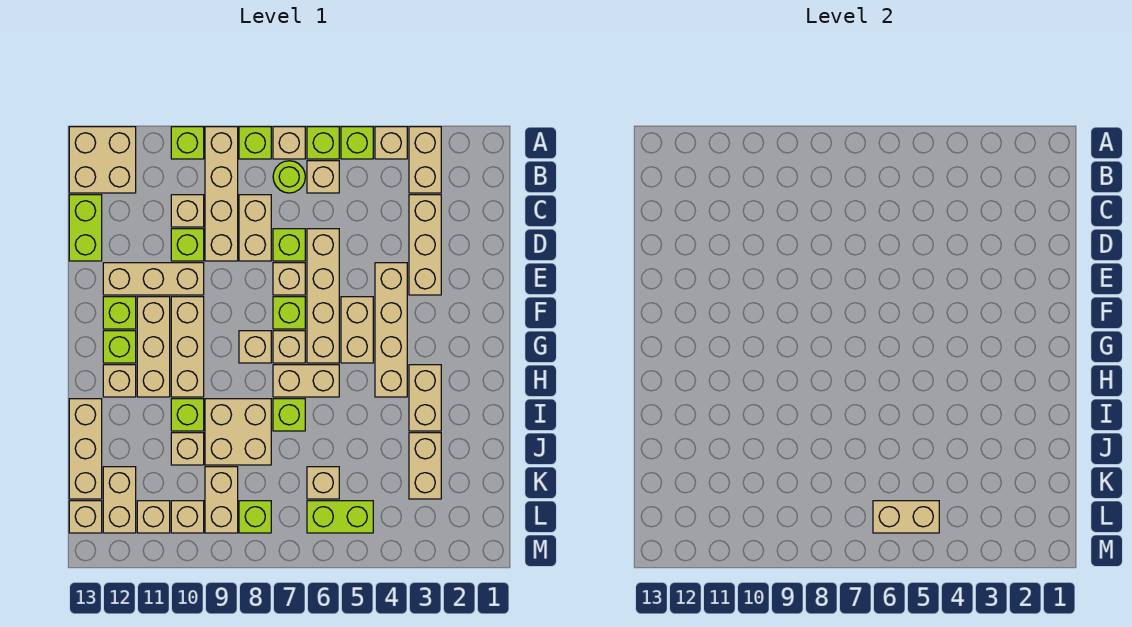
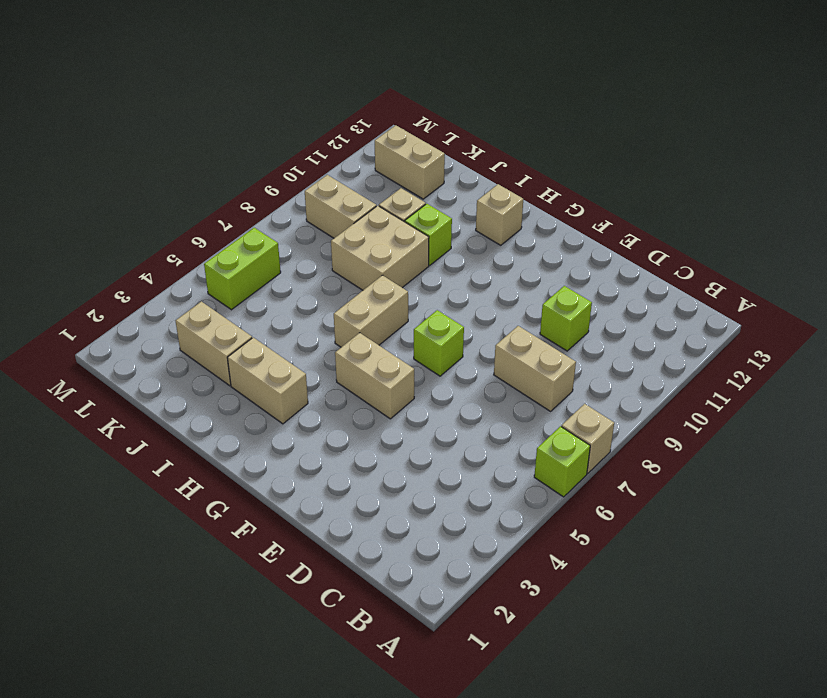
none -> tan brick A3:B3 level 1
none -> tan brick A4 level 1
none -> lime brick A5 level 1
none -> lime brick A8 level 1

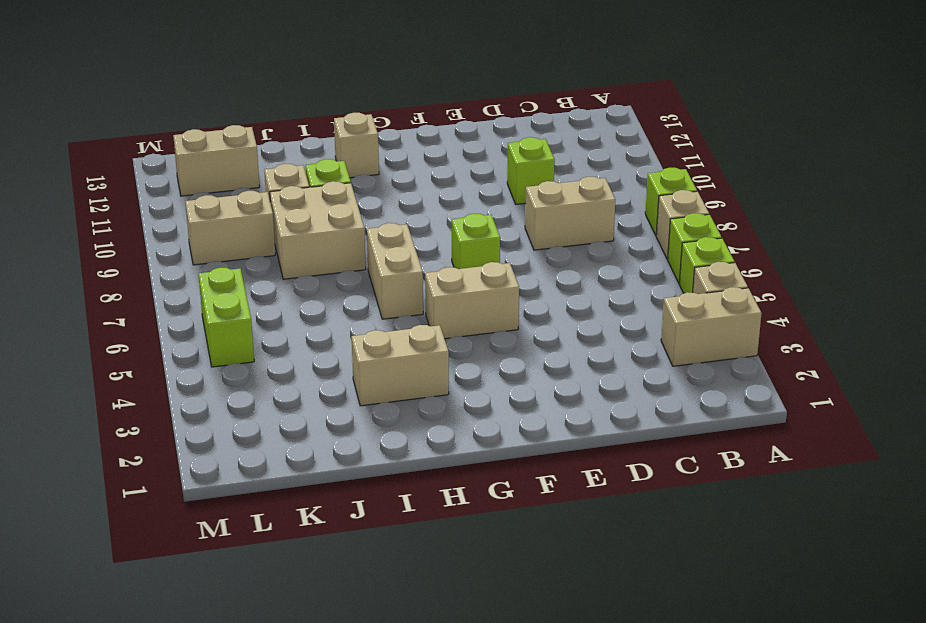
none -> tan brick A9:D9 level 1
none -> lime brick A10 level 1
none -> tan brick A12:B13 level 1
none -> tan brick B6 level 1

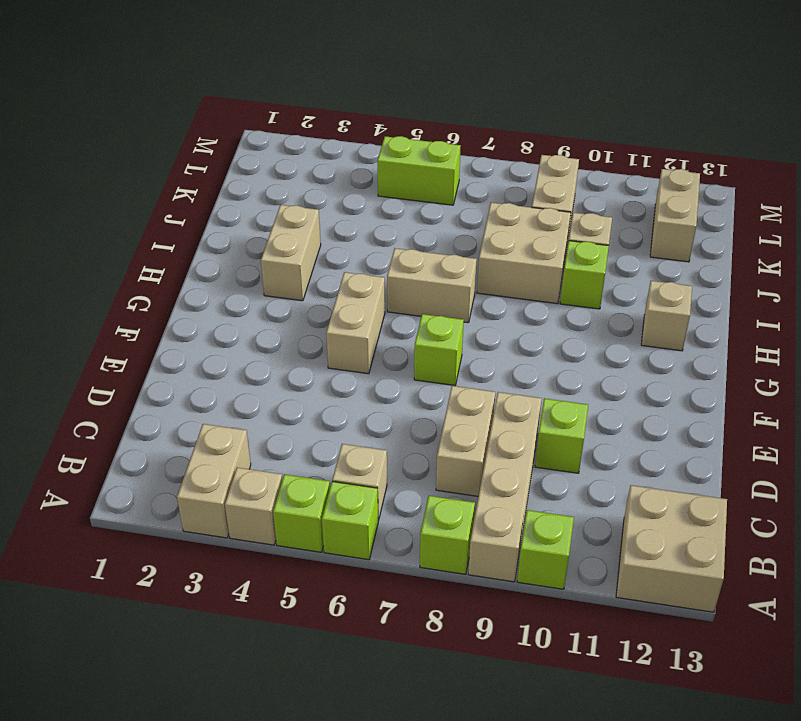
none -> tan brick A7 level 1
none -> lime round brick B7 level 1
none -> tan brick C3:E3 level 1
none -> tan brick C10 level 1

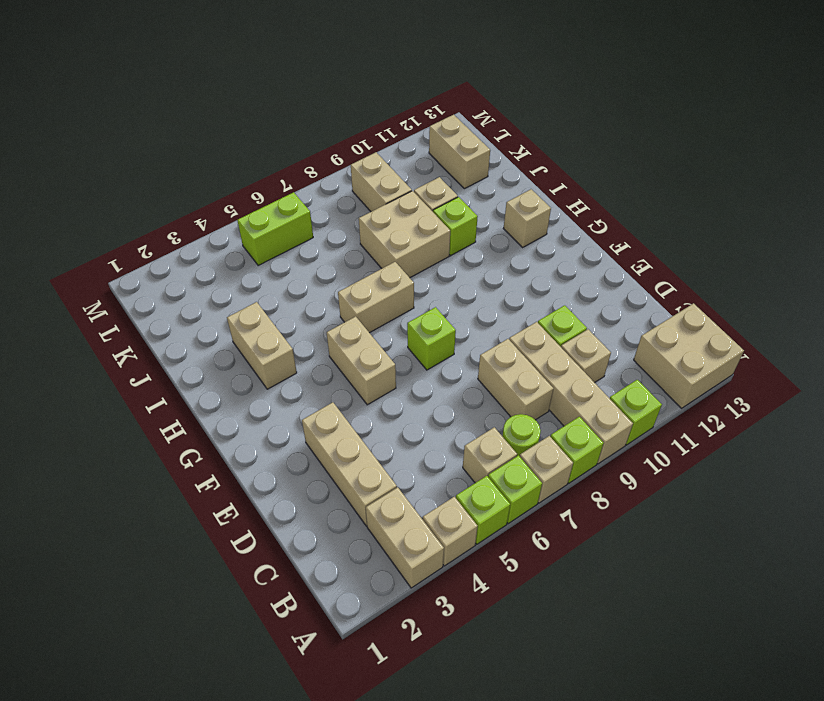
none -> lime brick C13:D13 level 1
none -> tan brick D6:G6 level 1
none -> lime brick D7 level 1
none -> tan brick E4:H4 level 1

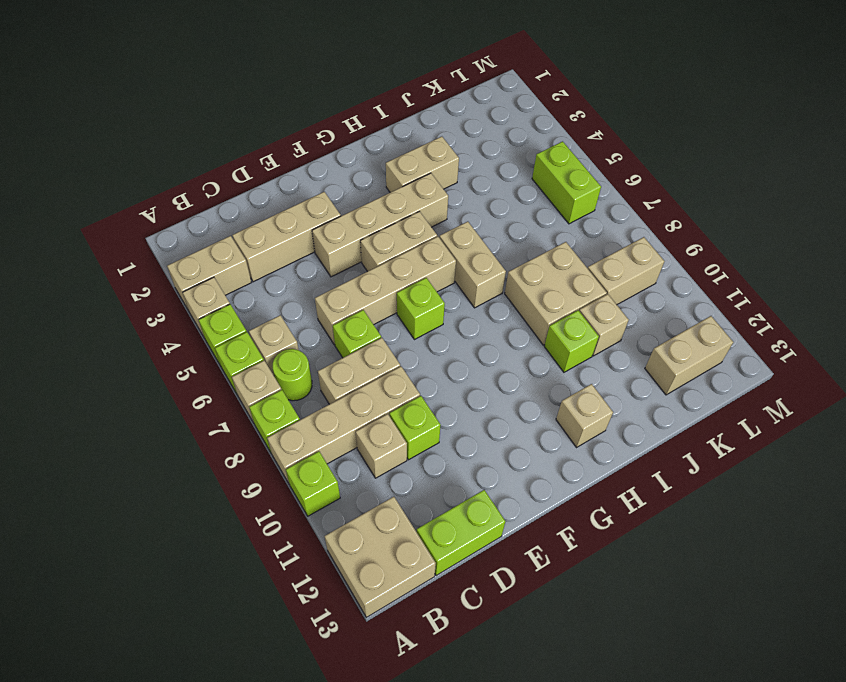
none -> tan brick E7 level 1
none -> tan brick E10:E12 level 1
none -> tan brick F10:H10 level 1
none -> tan brick F11:H11 level 1

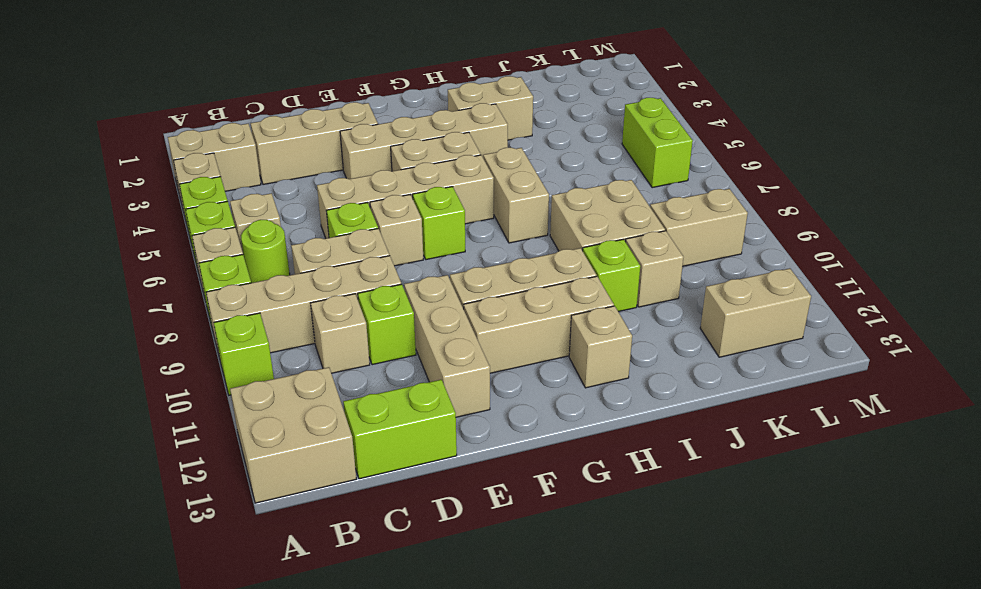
none -> lime brick F12 level 1
none -> tan brick G7 level 1
none -> tan brick G8 level 1
none -> lime brick G12 level 1

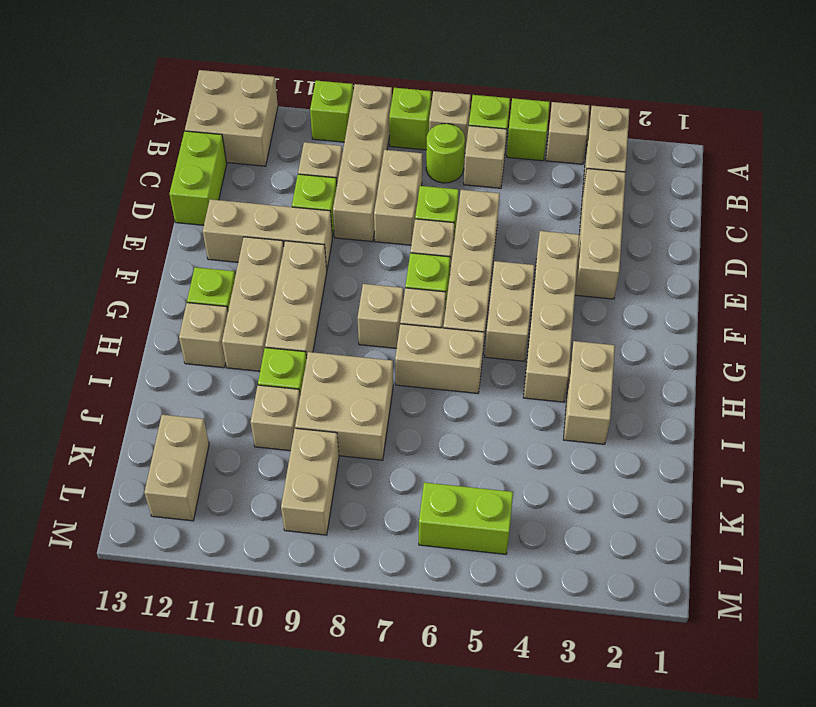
none -> lime brick F12 level 1
none -> lime brick I7 level 1
none -> tan brick I13:K13 level 1
none -> tan brick J3:K3 level 1

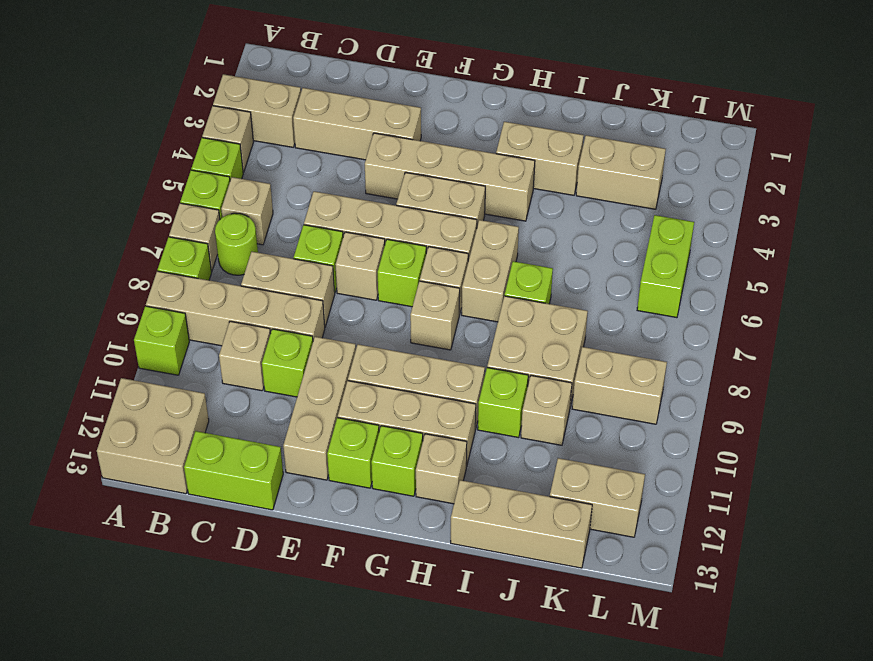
none -> tan brick K6 level 1
none -> lime brick L8 level 1
none -> tan brick L10 level 1
none -> tan brick L11 level 1

